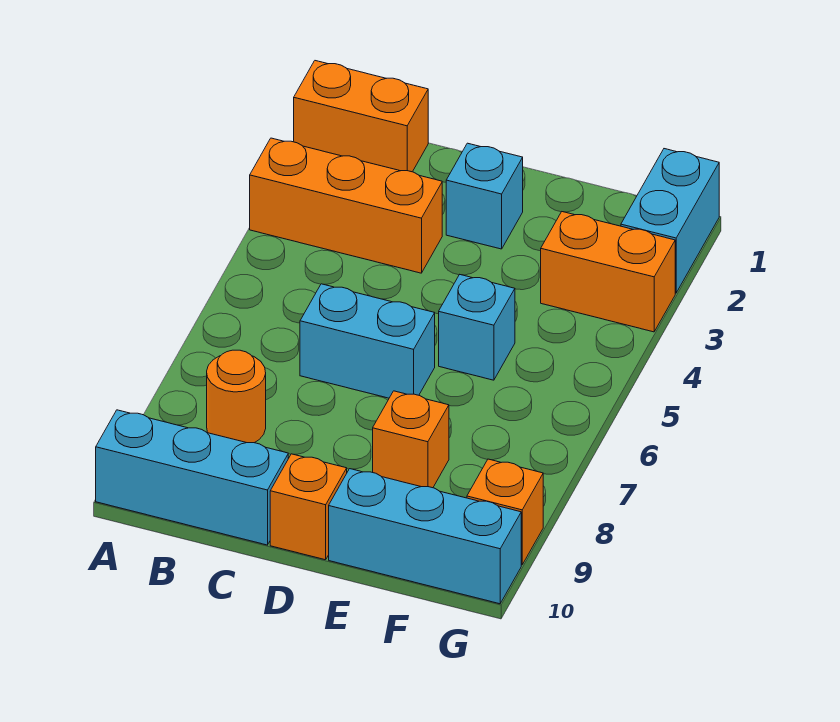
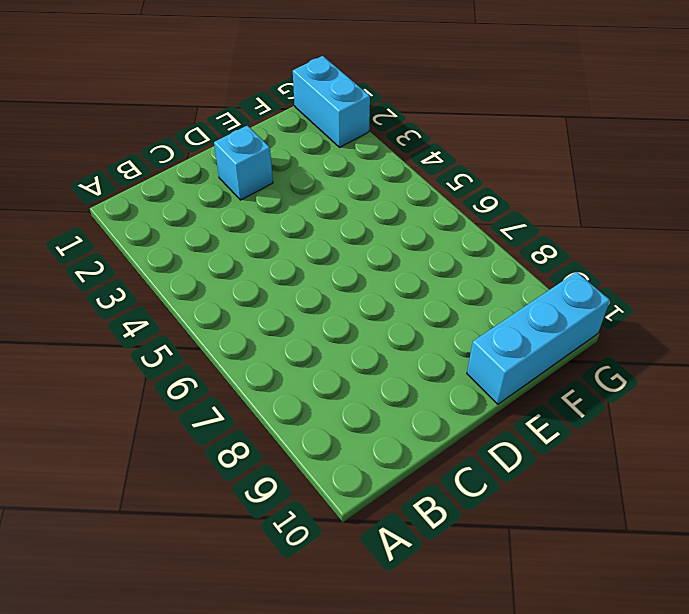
none -> orange brick A1:B1 level 1
none -> orange brick A3:C3 level 1
none -> cyan brick A10:C10 level 1

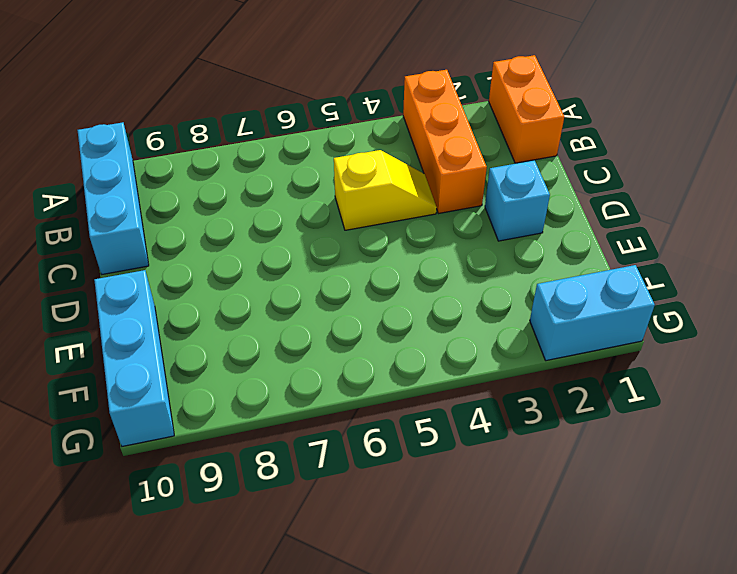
yellow slope C4:C5 level 1 top 5 -> none
none -> orange round brick B8 level 1
none -> cyan brick C6:D6 level 1
none -> orange brick D10 level 1

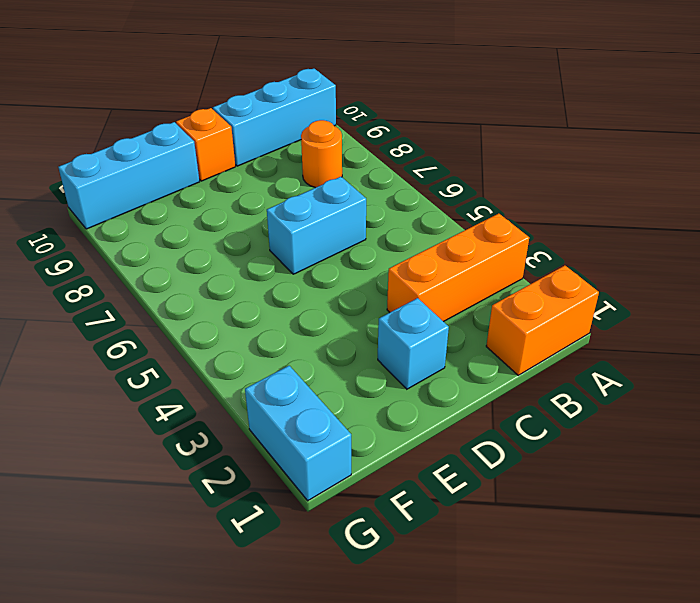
none -> cyan brick E5 level 1
none -> orange brick E8 level 1
none -> orange brick F3:G3 level 1

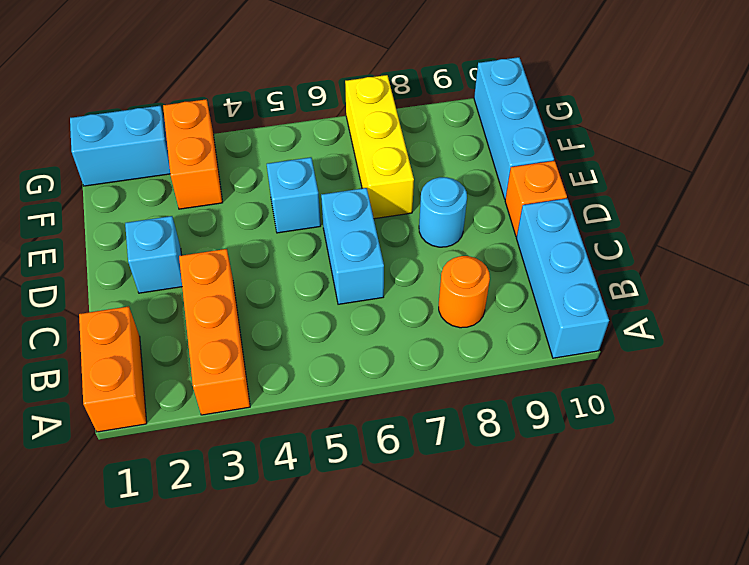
cyan round brick D8 level 1 -> none
yellow brick E7:G7 level 1 -> none
none -> orange brick E8 level 1
none -> orange brick G9 level 1

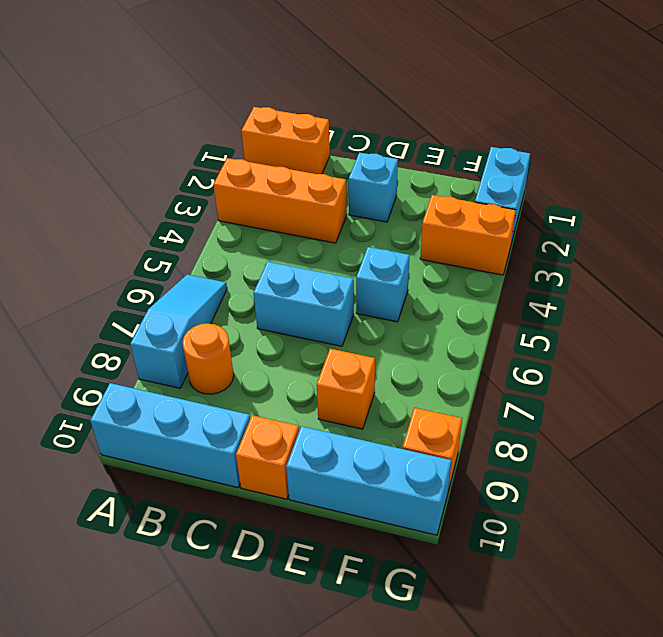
cyan slope A6:A8 level 1 top 8 -> none

